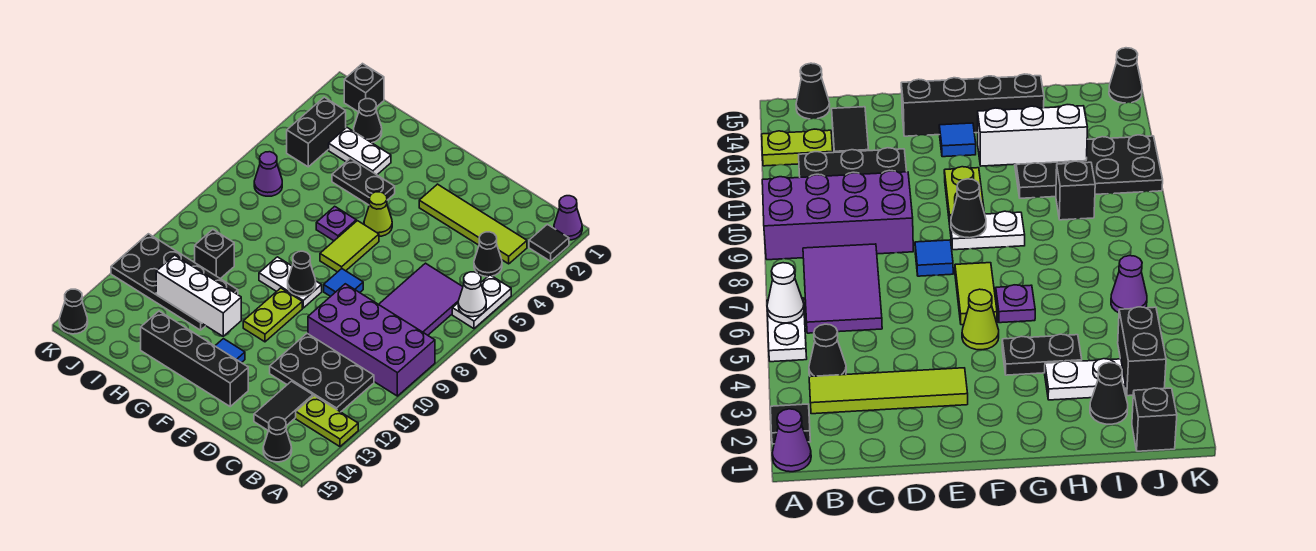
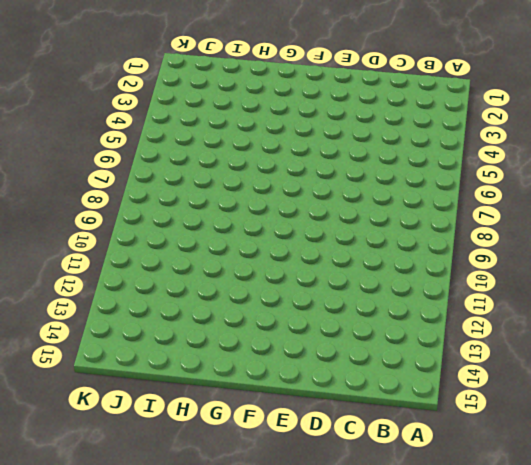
none -> purple cone A1 level 1
none -> black tile A2 level 1
none -> white plate A5:A6 level 1
none -> purple brick A9:D10 level 1

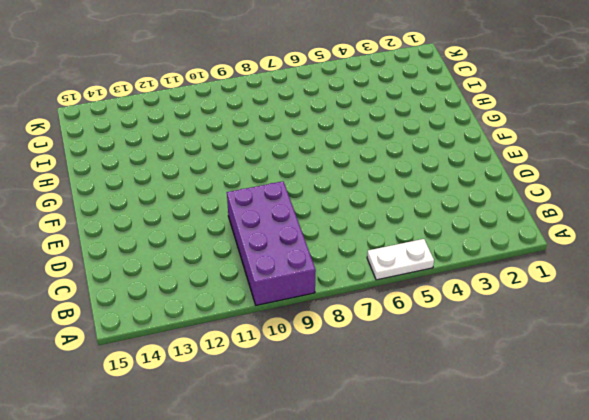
none -> purple cone A1 level 1
none -> black tile A2 level 1
none -> lime plate A13:B13 level 1
none -> lime tile B3:E3 level 1

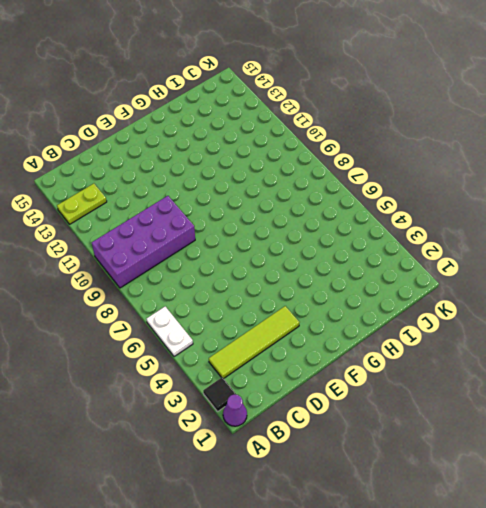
none -> black cone B4 level 1
none -> purple tile B6:C8 level 1
none -> black plate B11:D12 level 1
none -> black cone B15 level 1

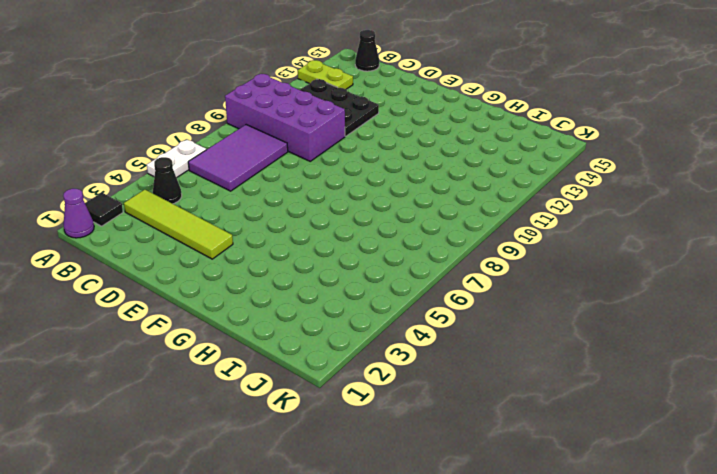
none -> black tile C13:C14 level 1
none -> blue tile E8 level 1
none -> black brick E14:H14 level 1
none -> lime cone F5 level 1

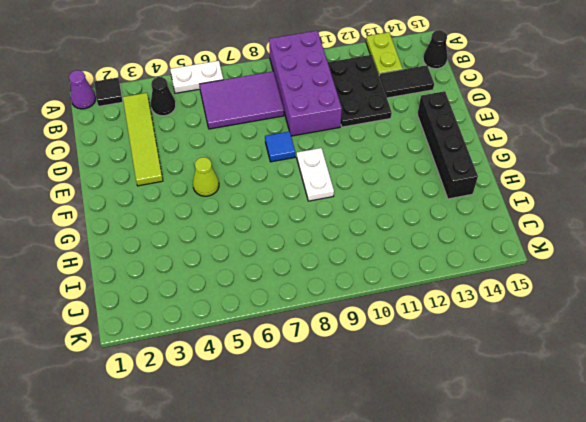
none -> lime tile F6:F7 level 1
none -> lime plate F10:F11 level 1
none -> blue tile F13 level 1
none -> black plate G4:H4 level 1

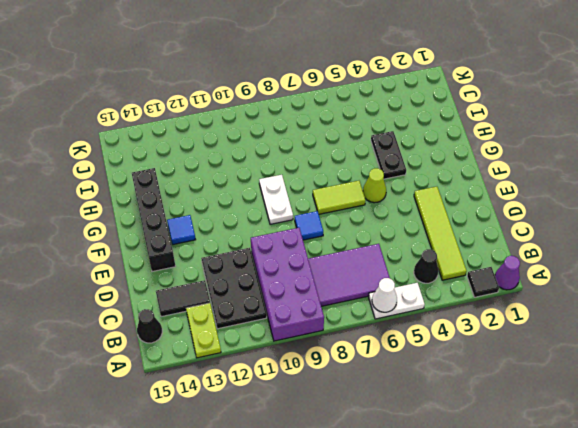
none -> lime plate F10:F11 level 1
none -> purple plate G6 level 1
none -> white plate H3:I3 level 1
none -> black plate H11:K12 level 1

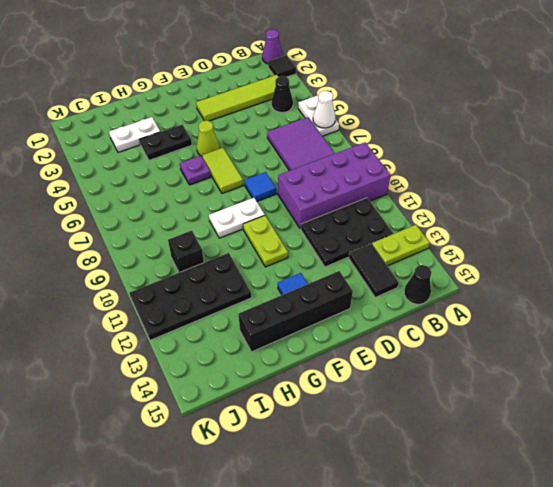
none -> black cone I2 level 1
none -> black brick J1 level 1
none -> black brick J3:J4 level 1
none -> purple cone J6 level 1

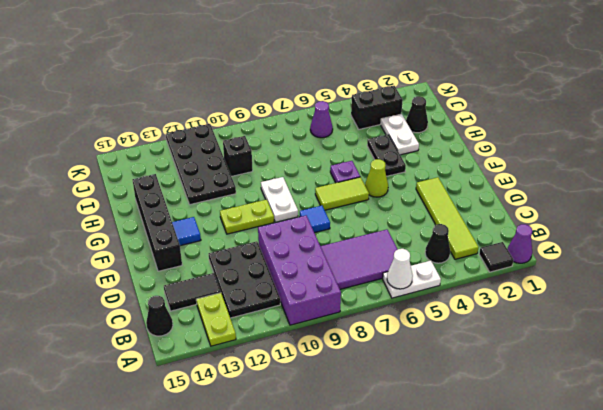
none -> black brick J1 level 1
none -> black cone K15 level 1
none -> black cone F9 level 2
none -> white brick G12:I12 level 2

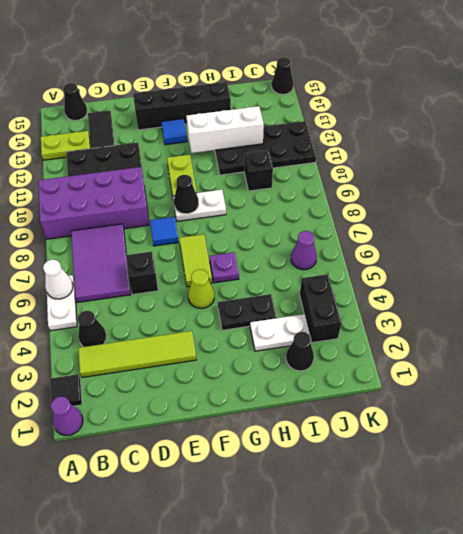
black brick D6 level 1 -> black brick J1 level 1

